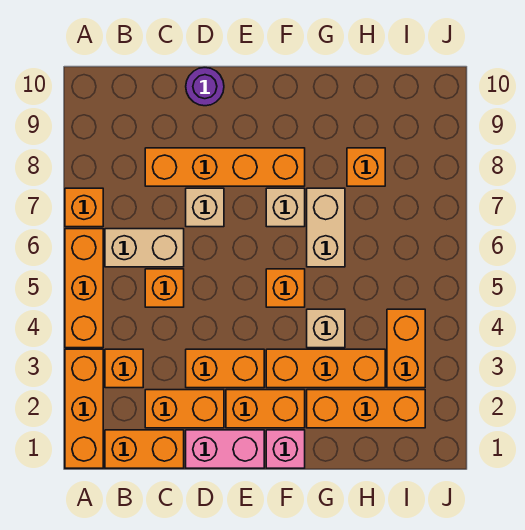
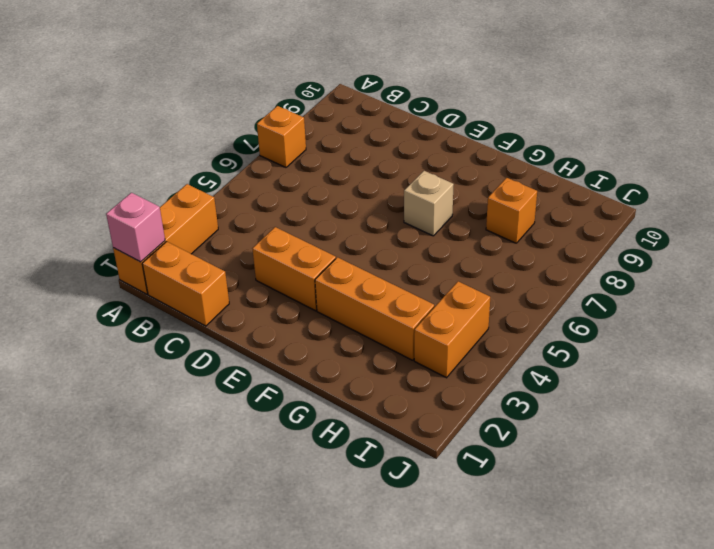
pink brick A1 level 2 -> pink brick F1 level 1
none -> orange brick A4:A6 level 1
none -> orange brick B3 level 1
none -> tan brick B6:C6 level 1

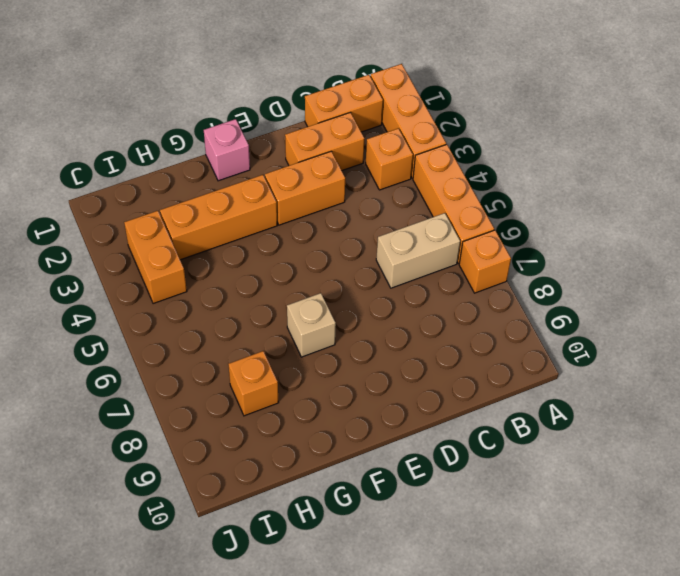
none -> orange brick C5 level 1
none -> orange brick C8:F8 level 1
none -> pink brick D1:E1 level 1

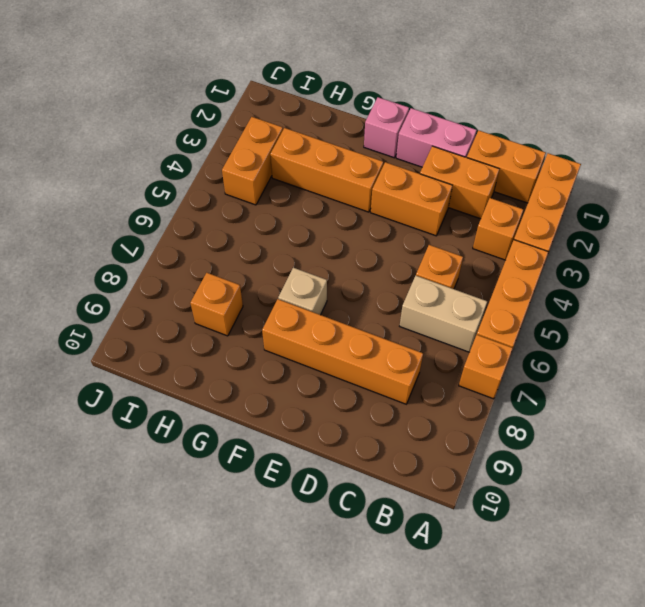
none -> tan brick D7 level 1
none -> purple round brick D10 level 1
none -> orange brick E2:F2 level 1

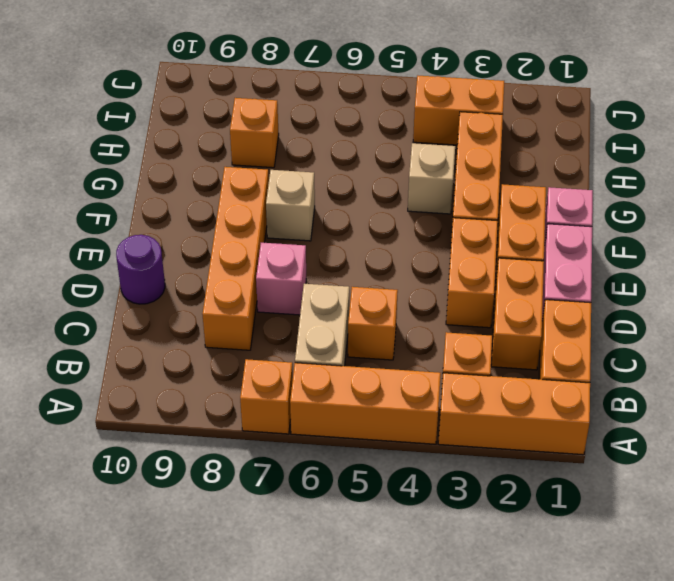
pink brick D7 level 1 -> tan brick D7 level 1
none -> orange brick F5 level 1
none -> orange brick G2:I2 level 1
none -> tan brick G6:G7 level 1

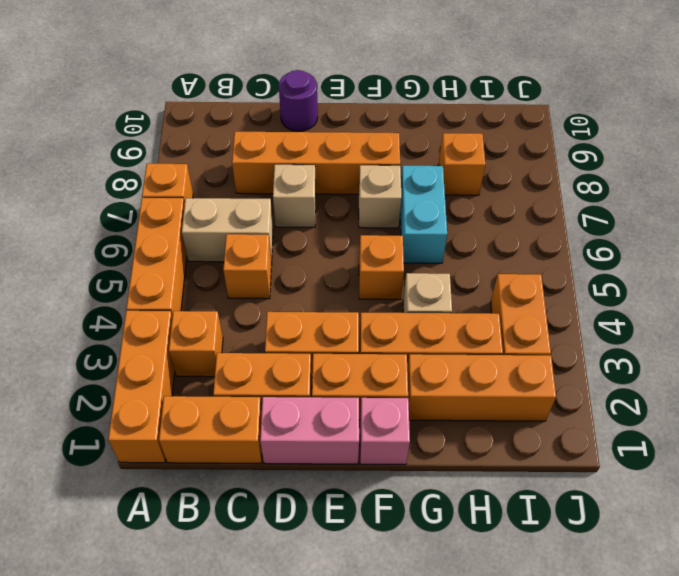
cyan brick G6:G7 level 1 -> tan brick G6:G7 level 1

